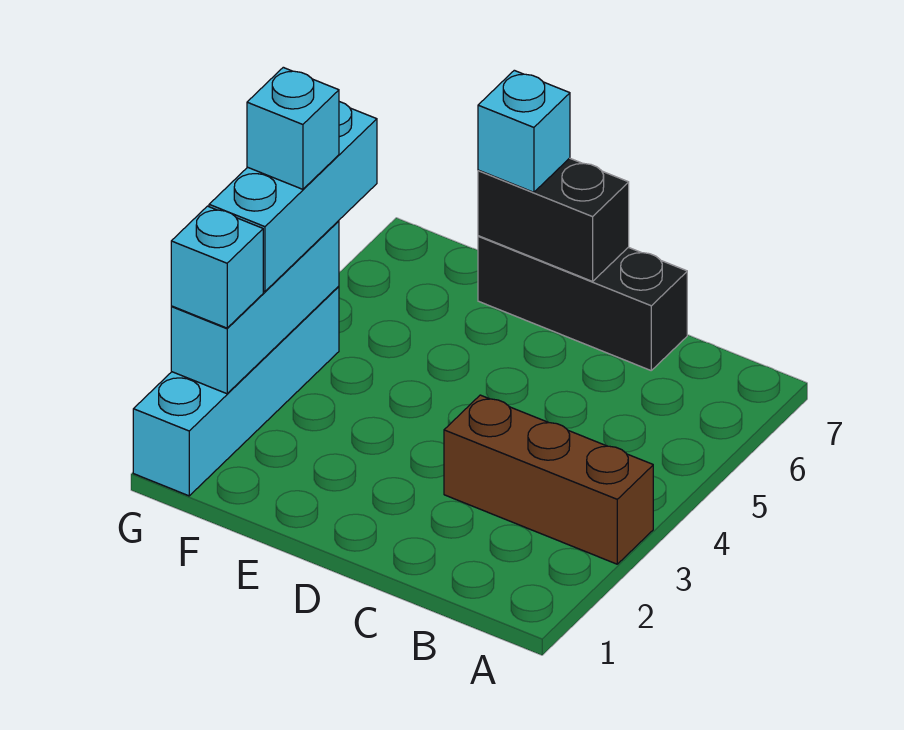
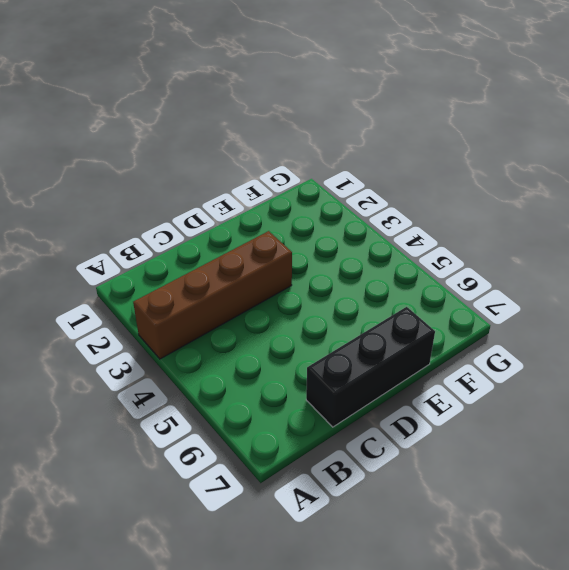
brown brick A3:D3 level 1 -> brown brick A3:C3 level 1
none -> cyan brick G1:G4 level 1
none -> black brick D7:E7 level 2

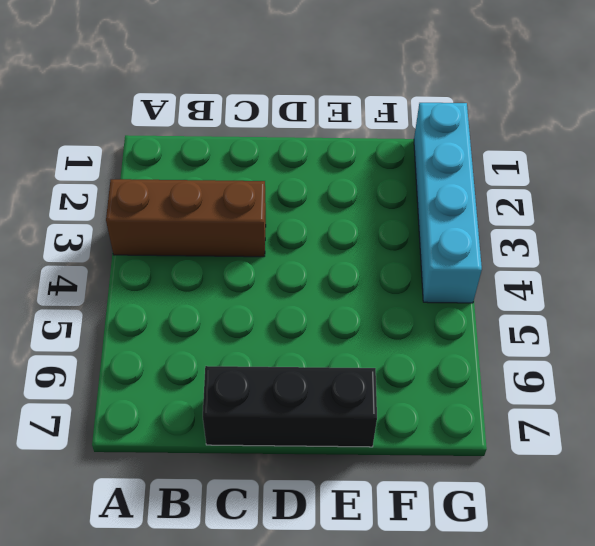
none -> black brick D7:E7 level 2
none -> cyan brick G2:G4 level 2

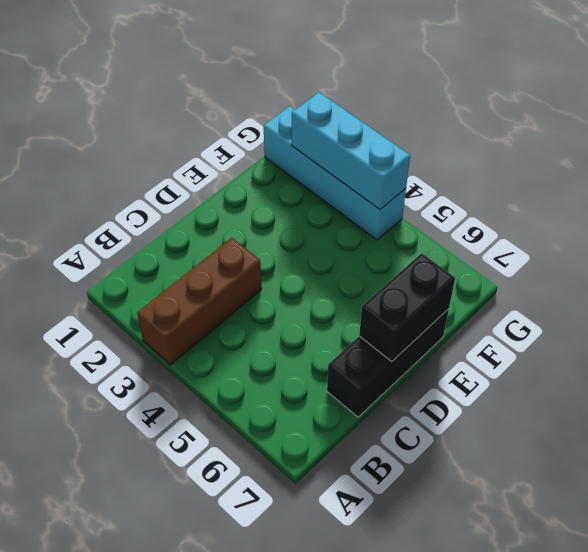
none -> cyan brick E7 level 3
none -> cyan brick G2 level 3

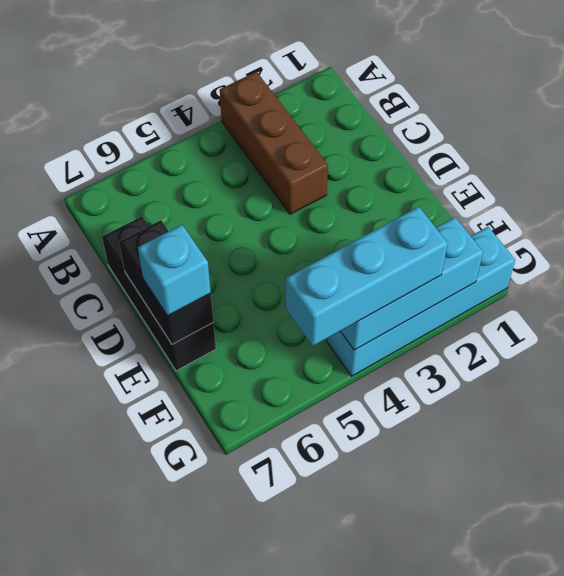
none -> cyan brick G2 level 3
none -> cyan brick G4 level 4

